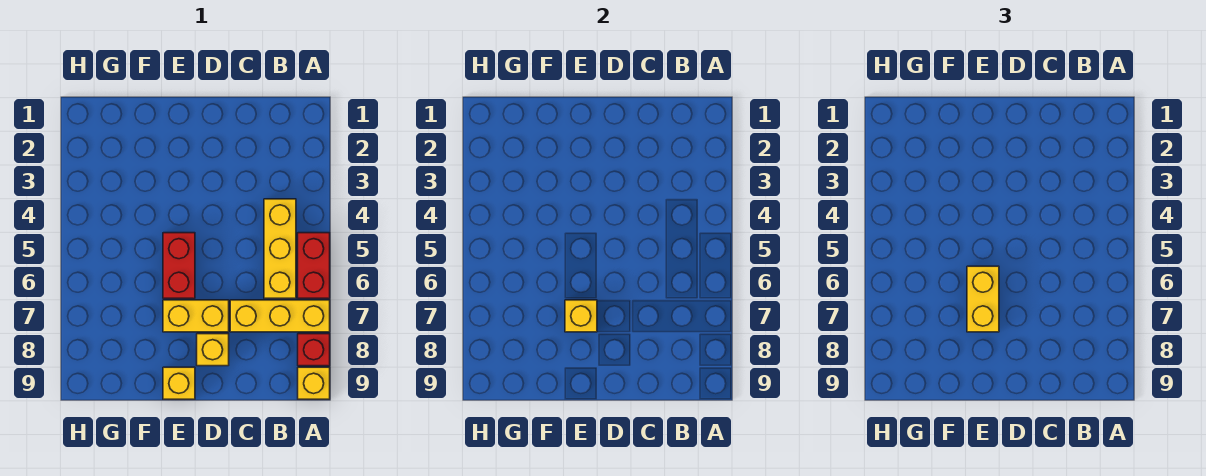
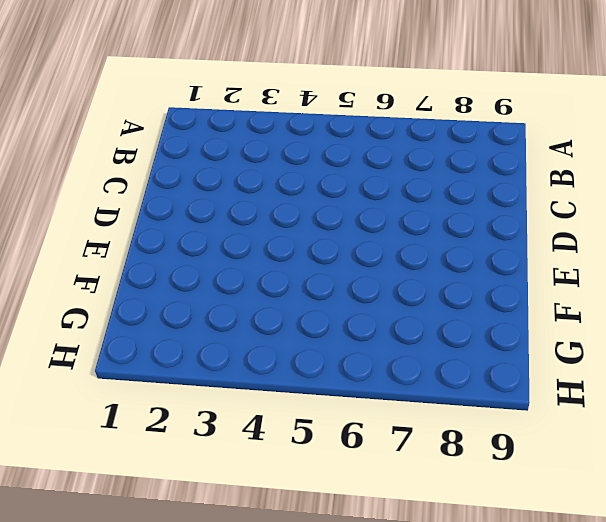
none -> red brick A5:A6 level 1
none -> yellow brick A7:C7 level 1

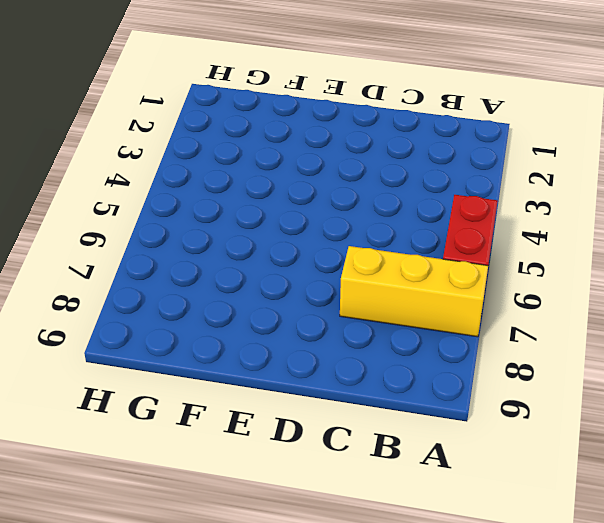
none -> red brick A8 level 1
none -> yellow brick A9 level 1

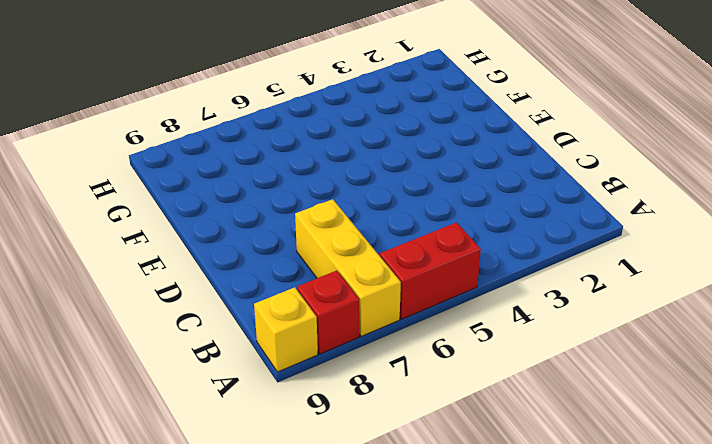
none -> yellow brick B4:B6 level 1
none -> yellow brick D7:E7 level 1

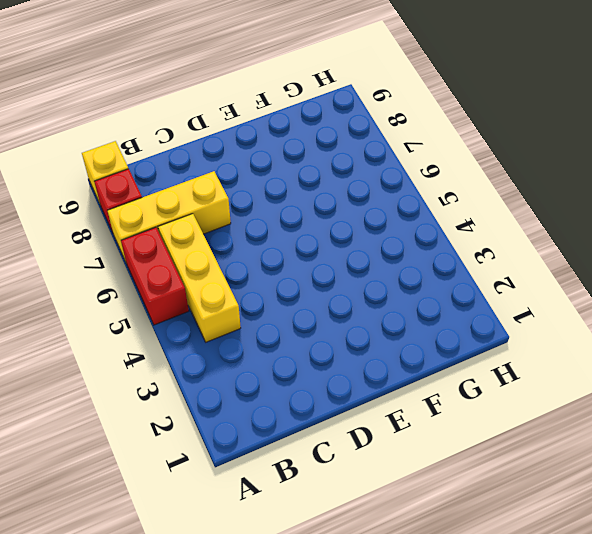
none -> yellow brick D7:E7 level 1
none -> yellow brick D8 level 1

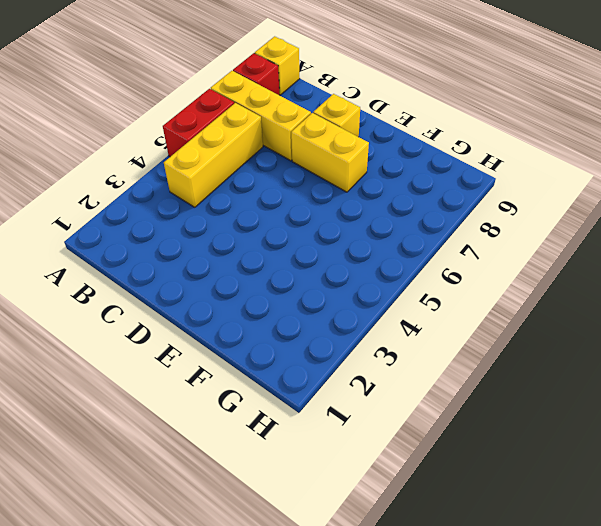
none -> red brick E5:E6 level 1
none -> yellow brick E9 level 1

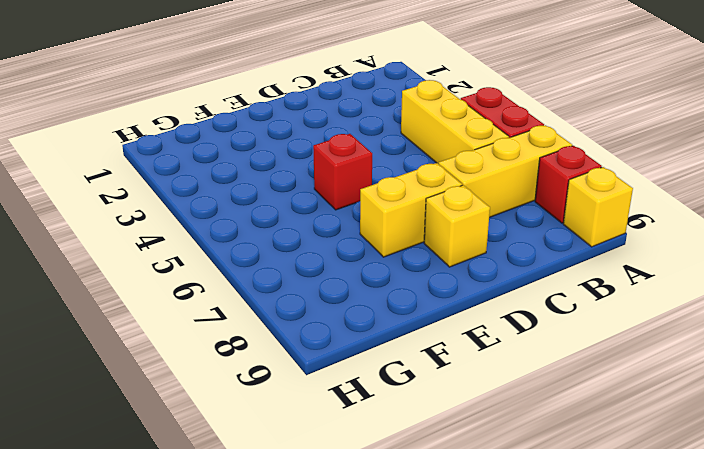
red brick E5 level 1 -> red brick E5:E6 level 1
none -> yellow brick E9 level 1
none -> yellow brick E7 level 2

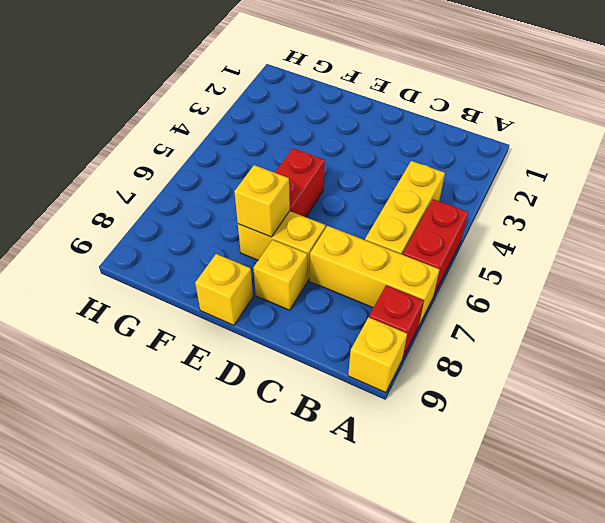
none -> yellow brick E6:E7 level 3

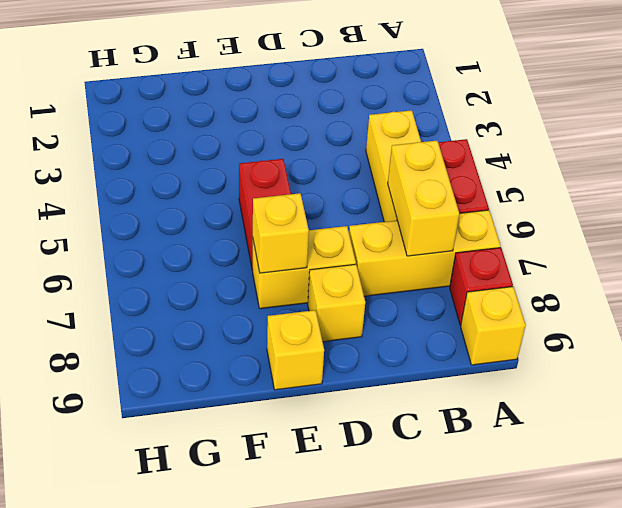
yellow brick B6:B7 level 2 -> yellow brick E6:E7 level 3

